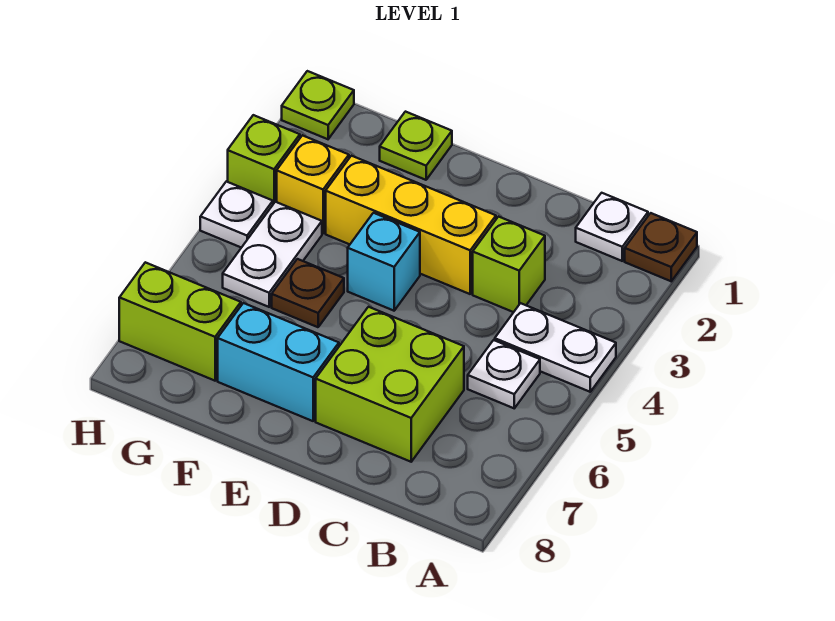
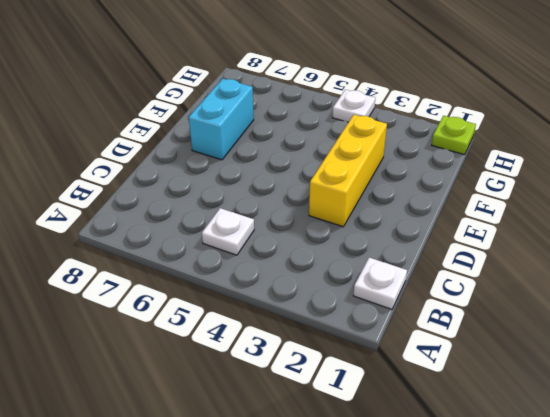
none -> brown plate A1 level 1
none -> white plate A4:B4 level 1
none -> lime brick C3 level 1

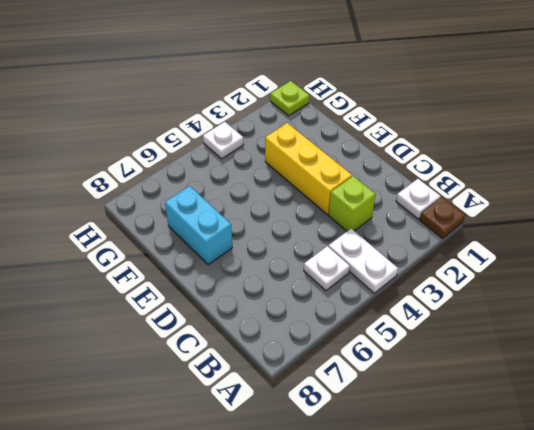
none -> lime brick C6:D7 level 1
none -> cyan brick E4 level 1
none -> lime plate F1 level 1

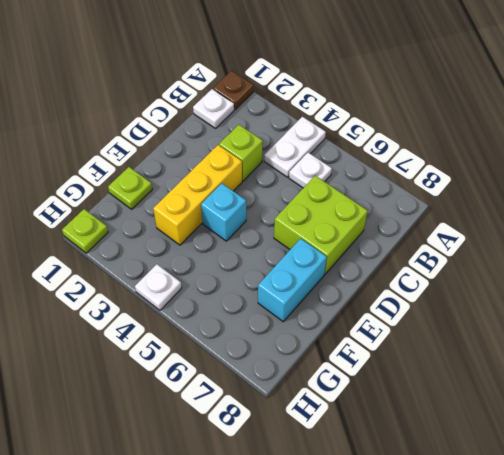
none -> brown plate F5 level 1
none -> yellow brick G3 level 1
none -> white plate G4:G5 level 1

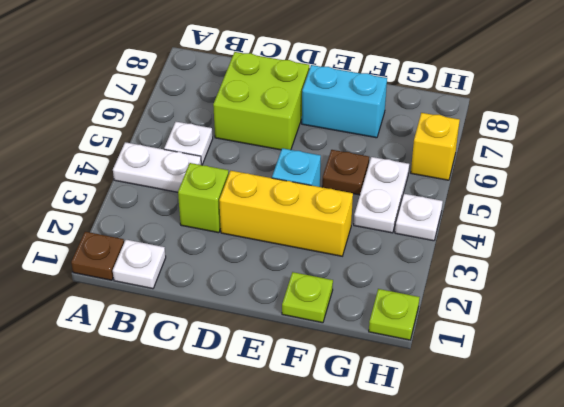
yellow brick H6 level 1 -> yellow brick G3 level 1
none -> lime brick G7:H7 level 1
none -> lime brick H3 level 1

